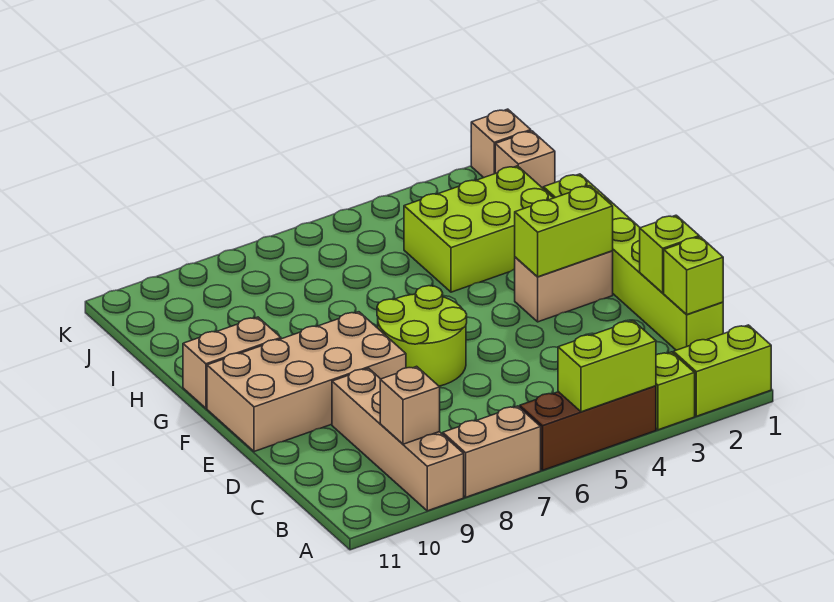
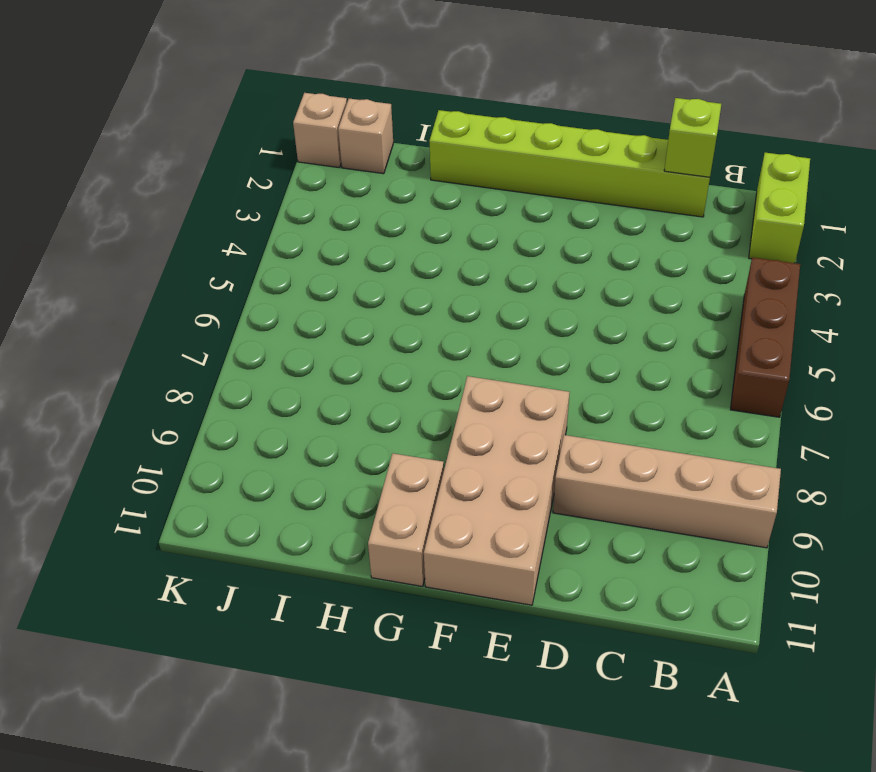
none -> lime brick A3 level 1
none -> tan brick A7:A8 level 1
none -> lime round brick E6:F7 level 1

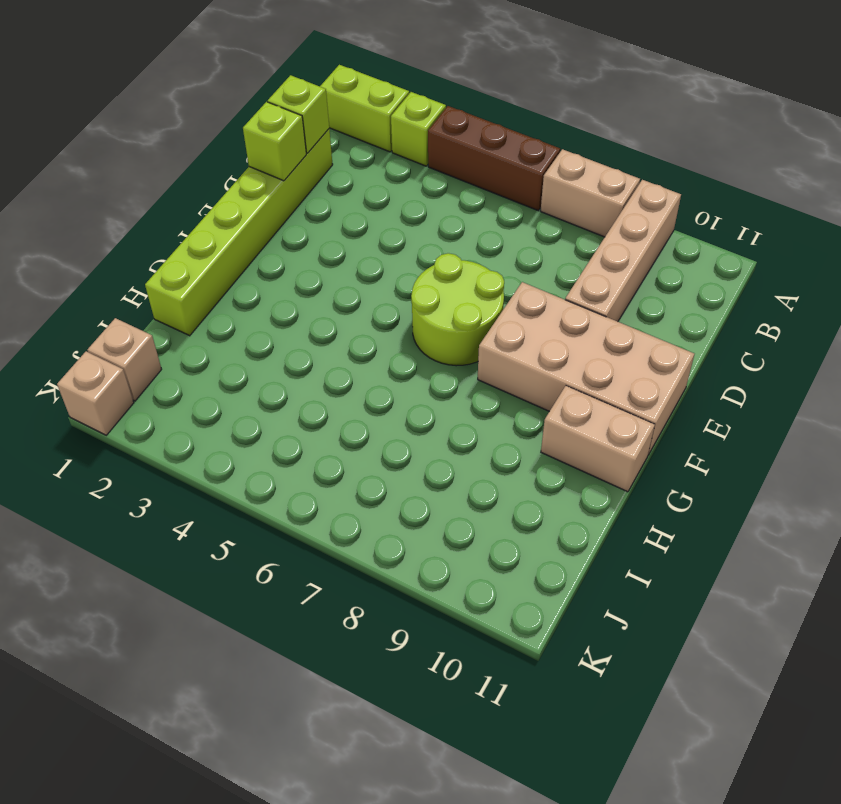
none -> tan brick F2:F3 level 1
none -> lime brick H2:I4 level 1
none -> lime brick A4:A5 level 2

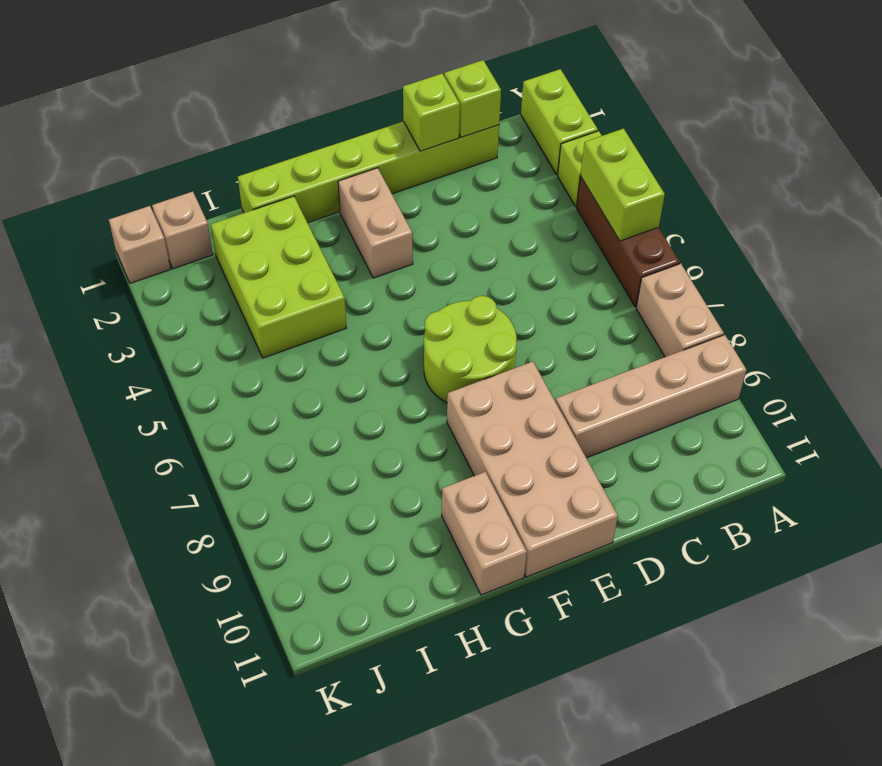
none -> tan brick B9 level 2
none -> lime brick F2:F3 level 2

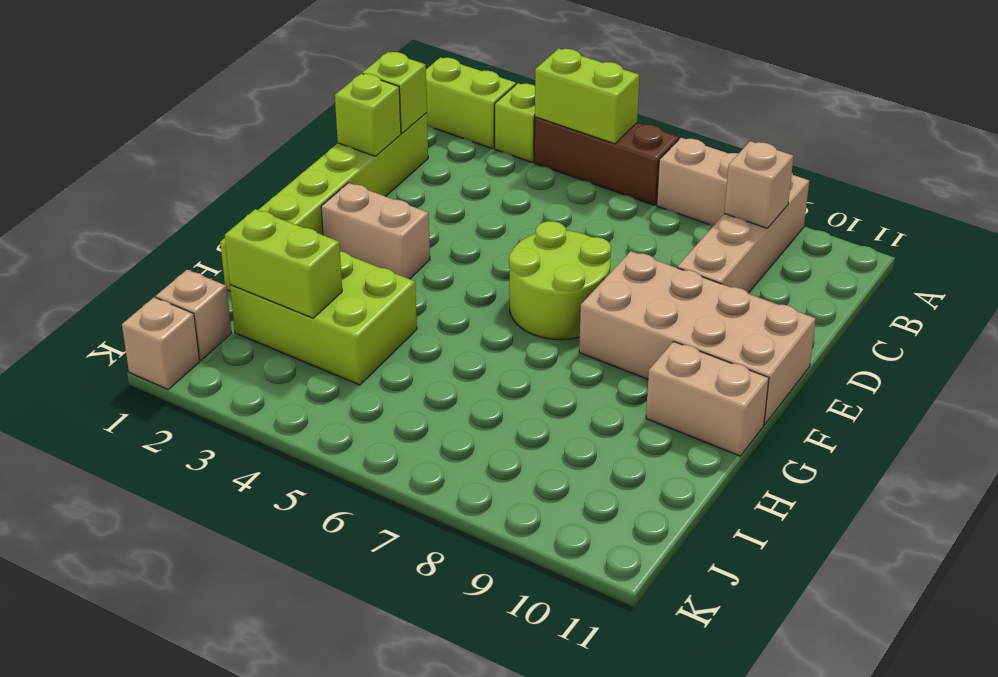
lime brick I2:I3 level 2 -> lime brick F2:F3 level 2

